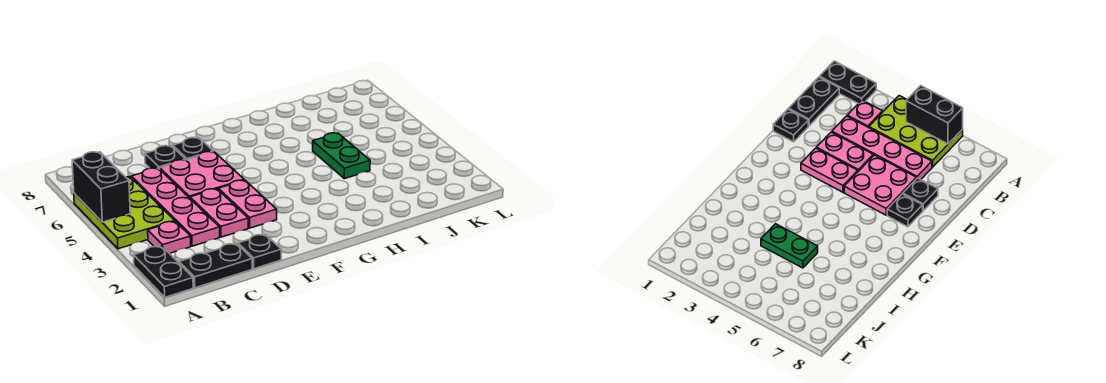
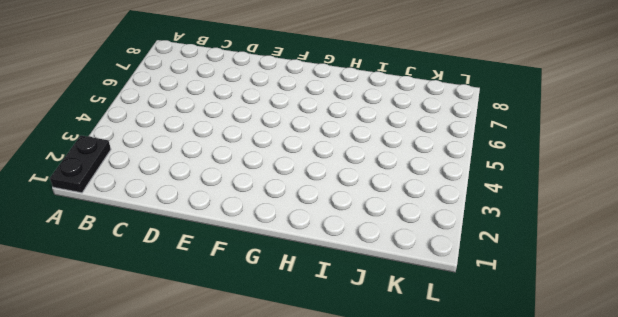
none -> lime plate A4:B6 level 1
none -> black plate B1:C1 level 1
none -> pink plate B3 level 1

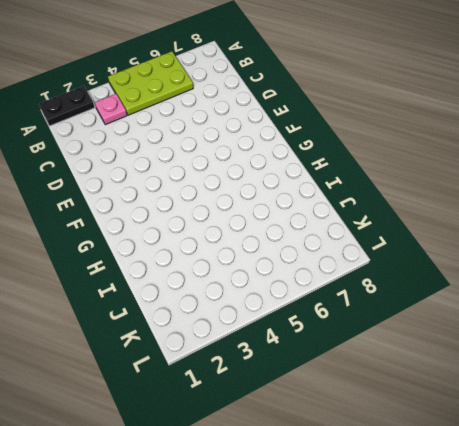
none -> black plate B1:C1 level 1
none -> pink plate C3:C6 level 1
none -> black plate D1 level 1

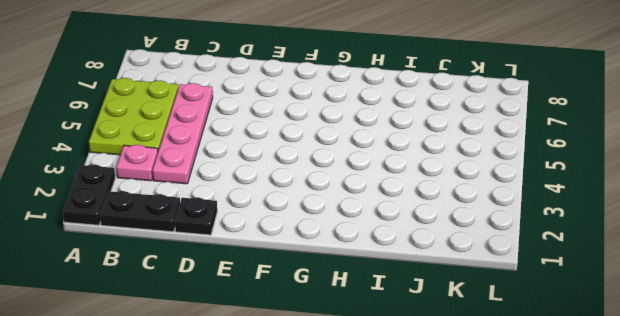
none -> pink plate D3:D4 level 1
none -> pink plate D5:E6 level 1
none -> black plate D7 level 1

